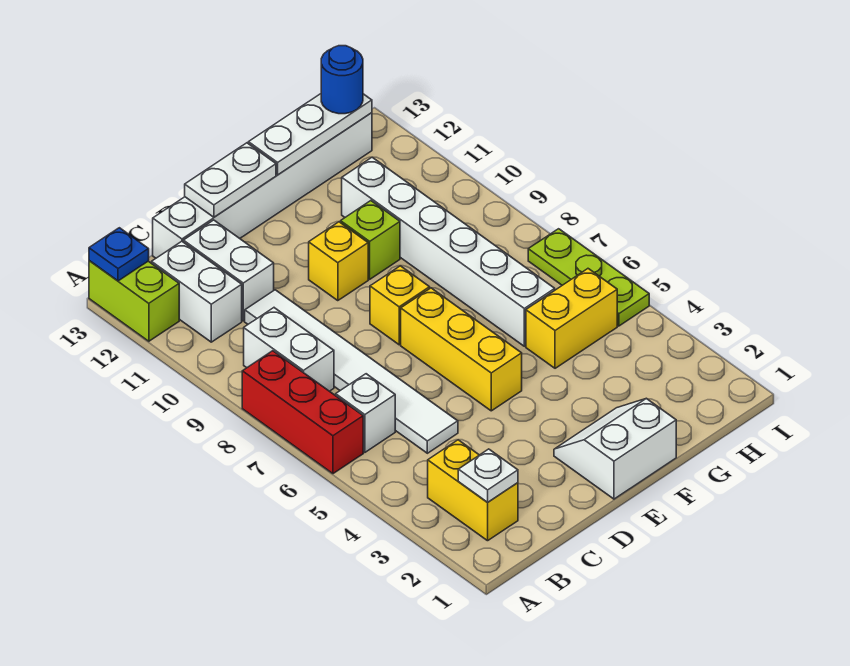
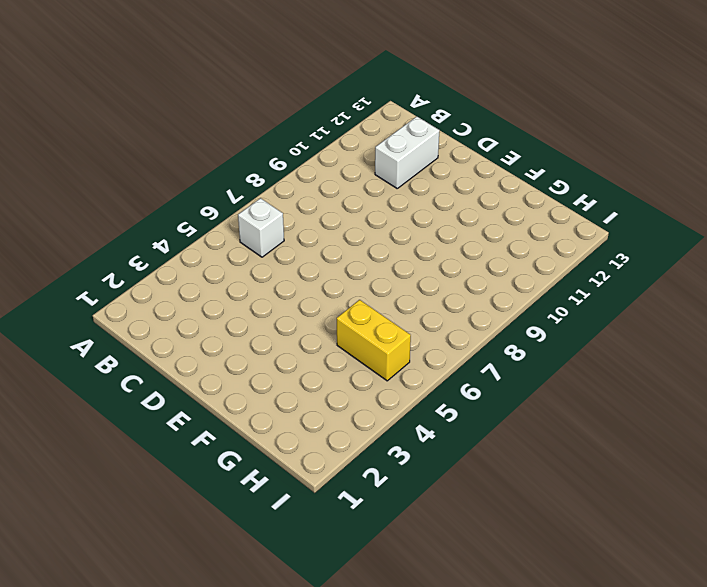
none -> red brick A6:A8 level 1
none -> lime brick A12:A13 level 1
none -> yellow brick B2:B3 level 1

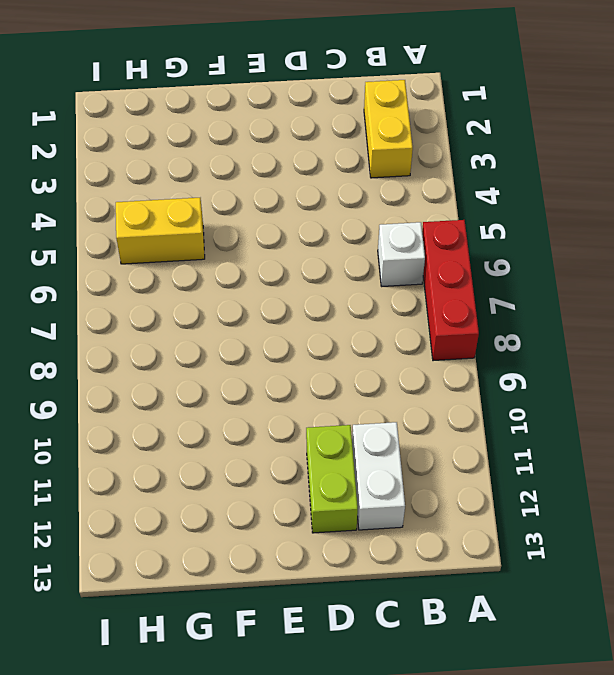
lime brick D11:D12 level 1 -> lime brick A12:A13 level 1
none -> white brick B8:B9 level 1
none -> white brick B11:B12 level 1
none -> white tile C5:C10 level 1

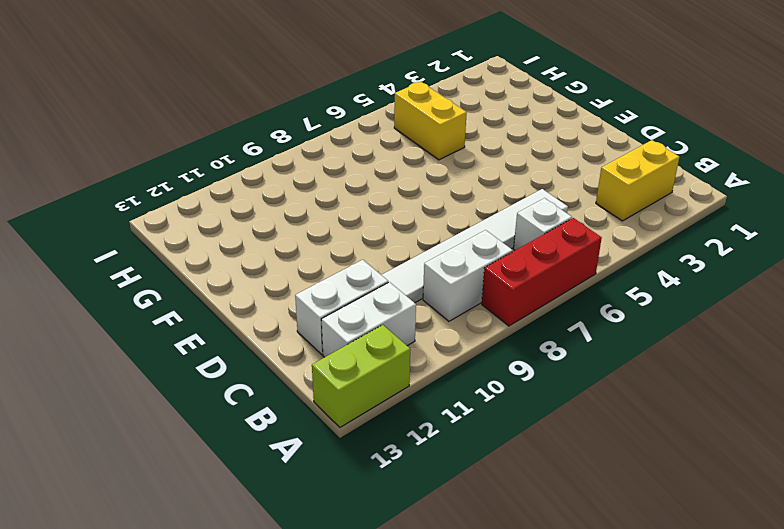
none -> white brick C13:H13 level 1
none -> white slope E1:F2 level 1 top 1
none -> yellow brick E5:E7 level 1

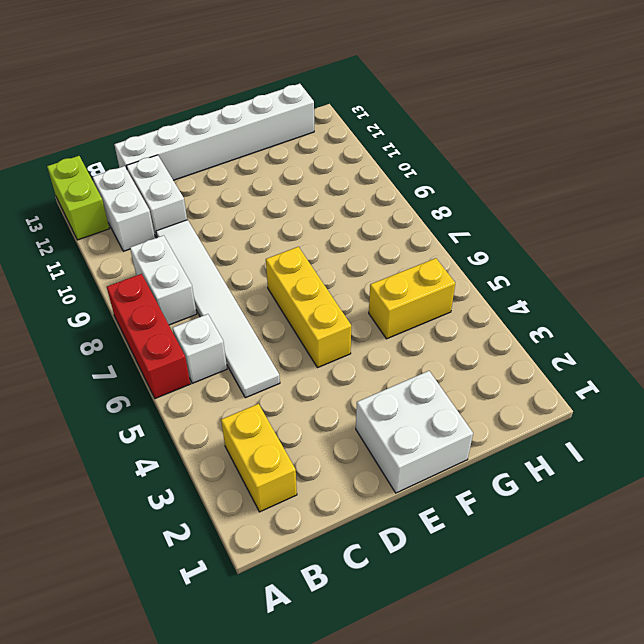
white brick E1:F2 level 1 -> white slope E1:F2 level 1 top 1
none -> yellow brick E8 level 1
none -> yellow brick E10 level 1
none -> lime brick F10 level 1

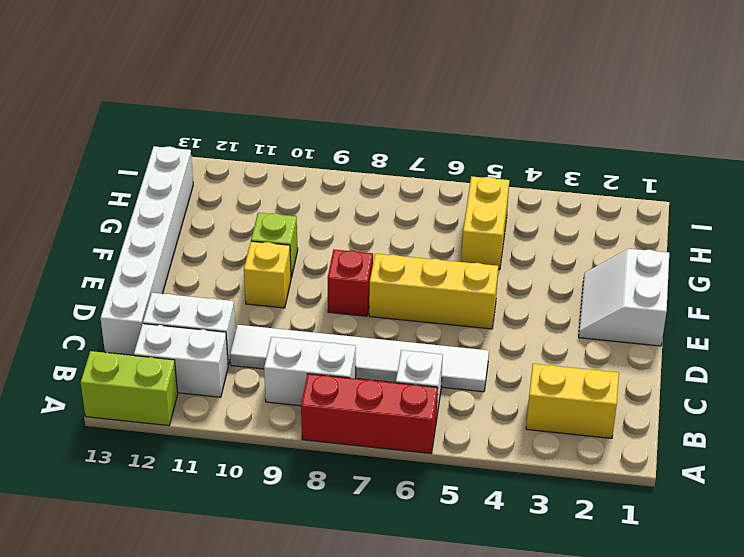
red brick E8 level 1 -> yellow brick E8 level 1
none -> white brick G6:G11 level 1
none -> lime plate I5:I7 level 1
none -> blue plate A13 level 2

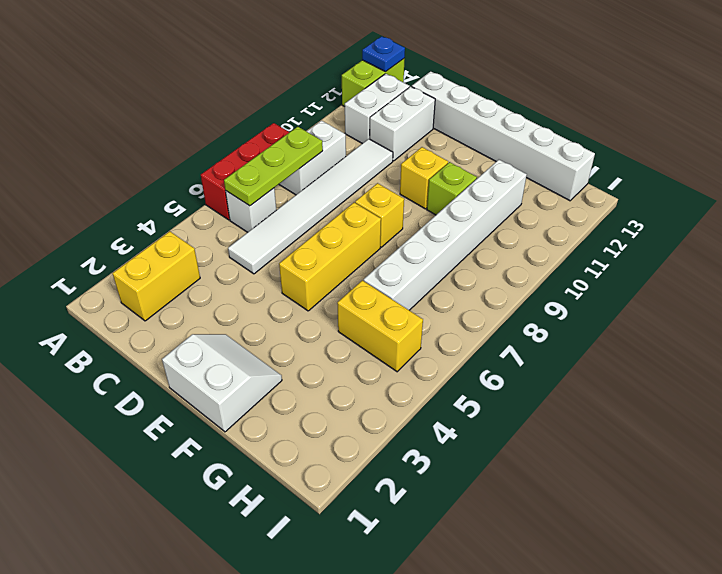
lime plate B6:B8 level 2 -> lime plate I5:I7 level 1
none -> white plate B2 level 2
none -> white plate D13:E13 level 2
none -> white plate F13:H13 level 2

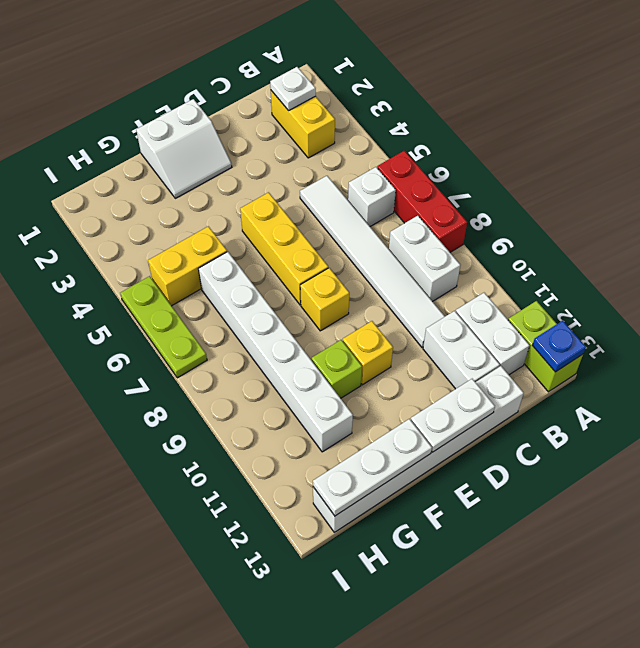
none -> blue round brick H13 level 3

